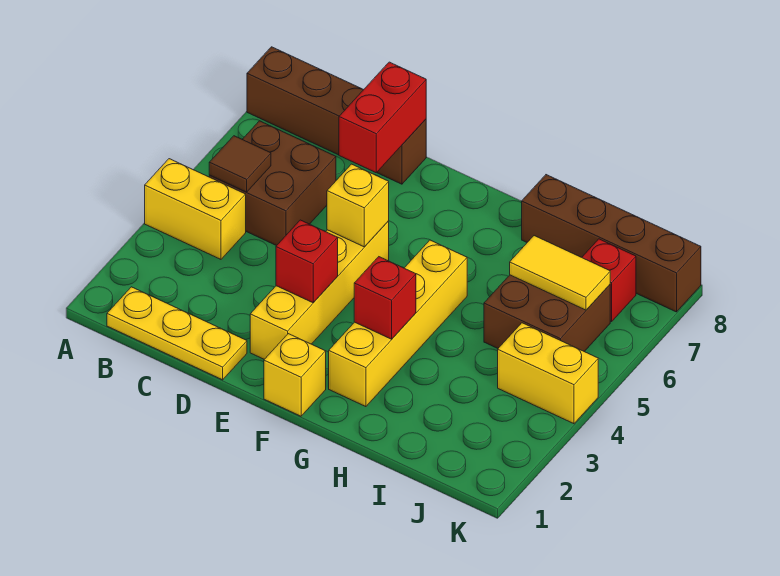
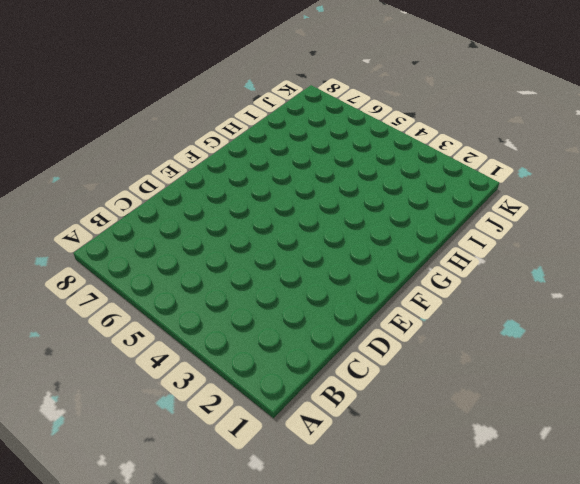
none -> yellow brick A4:B4 level 1
none -> brown brick A8:D8 level 1
none -> yellow plate B1:D1 level 1

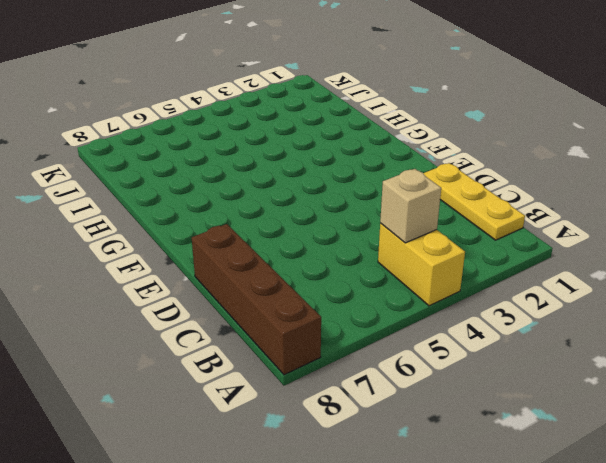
tan brick B4 level 2 -> none
none -> brown brick B5:C6 level 1
none -> yellow brick E2:E5 level 1
none -> yellow brick F1 level 1

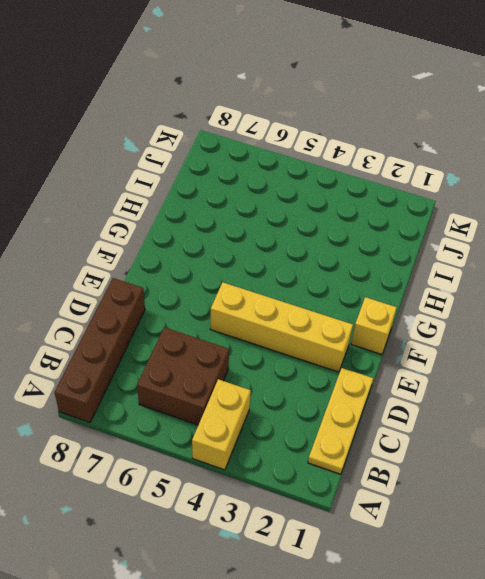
none -> yellow brick G2:G5 level 1
none -> brown brick H8:K8 level 1
none -> brown brick I5:J6 level 1

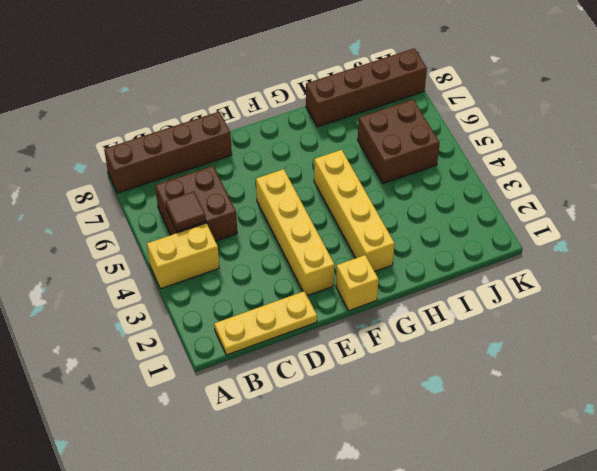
none -> yellow brick J4:K4 level 1
none -> red brick J7 level 1
none -> red brick D7:D8 level 2

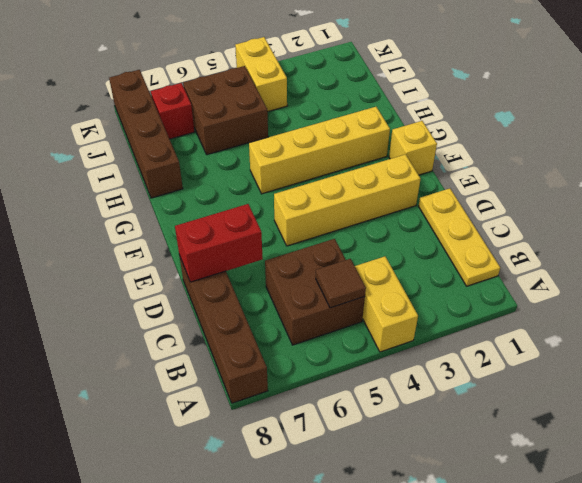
none -> red brick E3 level 2
none -> yellow brick E5 level 2
none -> red brick G3 level 2

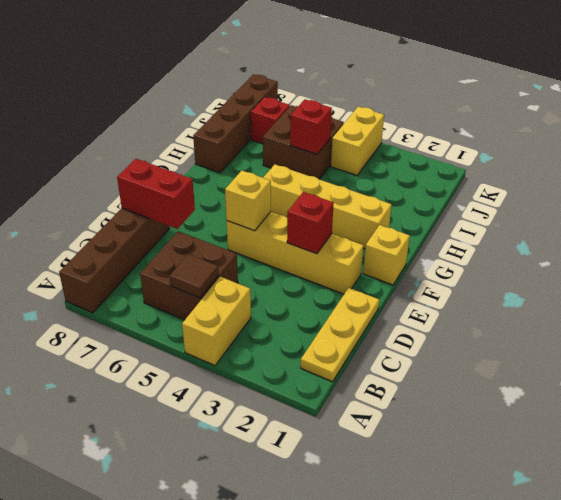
red brick I5 level 2 -> red brick G3 level 2
none -> yellow tile I6:J6 level 2

